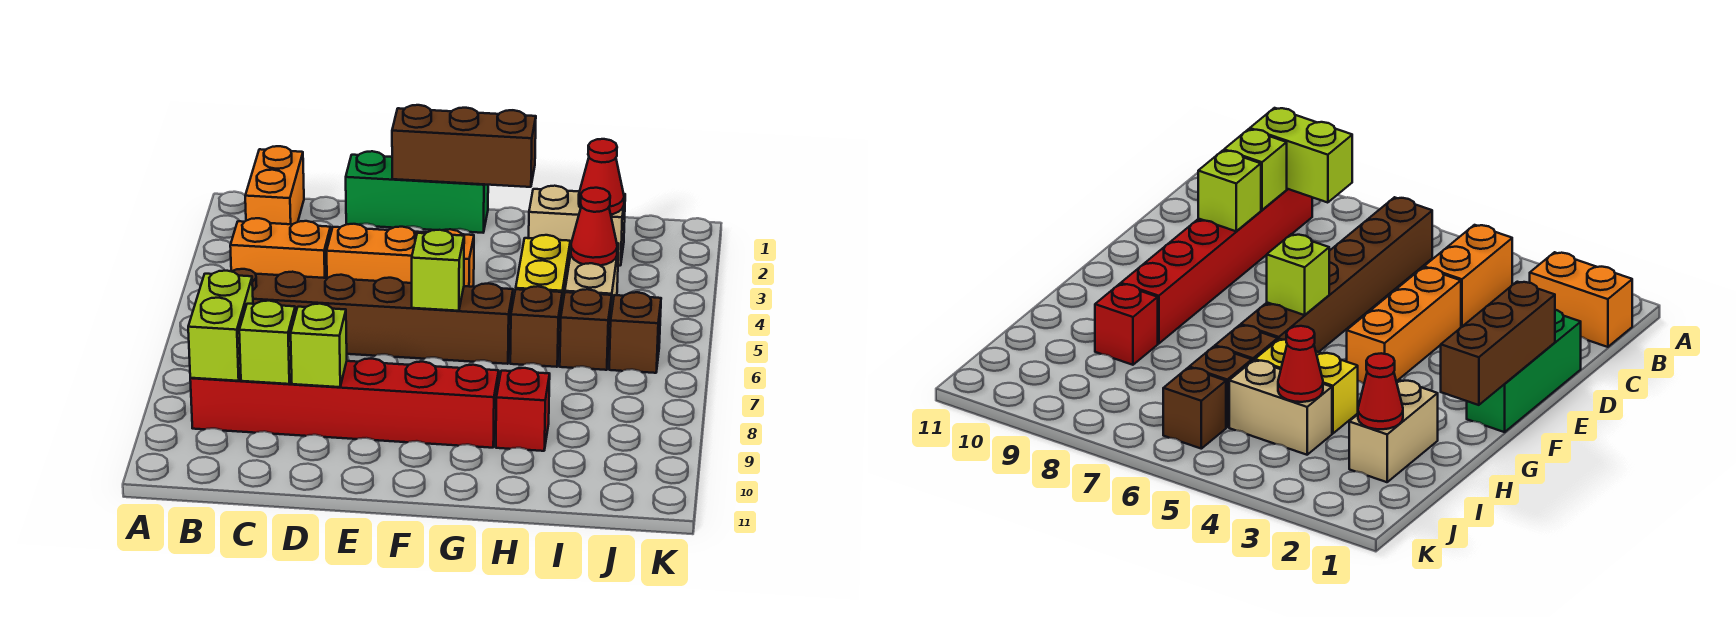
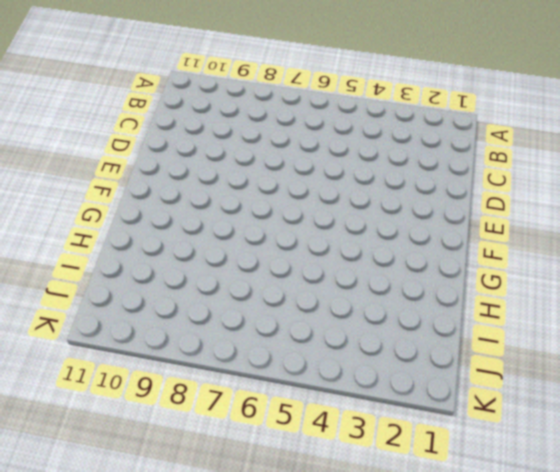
none -> orange brick B1:B2 level 1
none -> orange brick B4:C4 level 1
none -> brown brick B6:G6 level 1

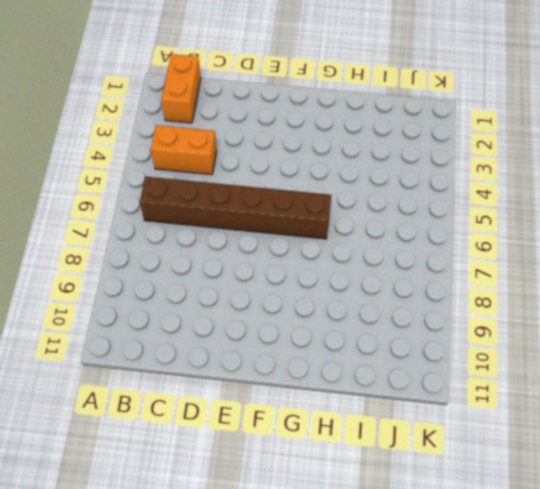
none -> red brick B9:G9 level 1
none -> green brick D1:F1 level 1
none -> orange brick D4:F4 level 1

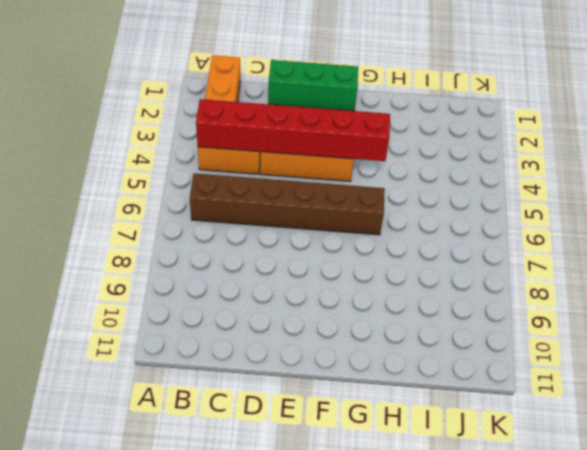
red brick B4:G4 level 2 -> red brick B9:G9 level 1
none -> tan brick H2:I2 level 1
none -> yellow brick H4:H5 level 1
none -> brown brick H6 level 1

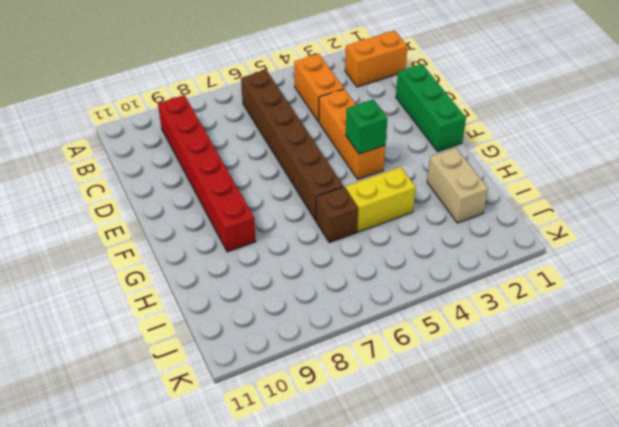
green brick F4 level 2 -> none
none -> red brick H9 level 1
none -> tan brick I4:I5 level 1
none -> brown brick I6 level 1

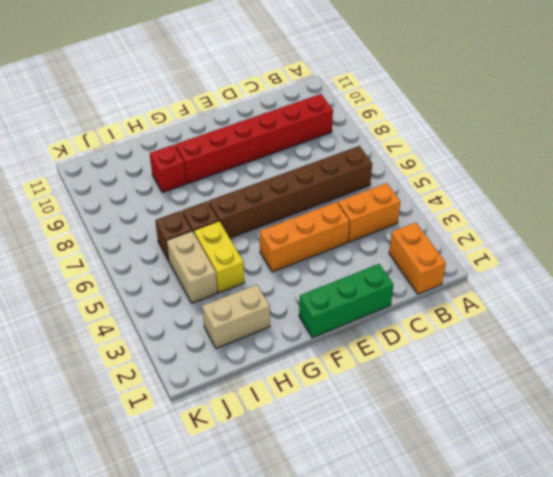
none -> brown brick J6 level 1
none -> lime brick B8:B9 level 2
none -> lime brick C9 level 2

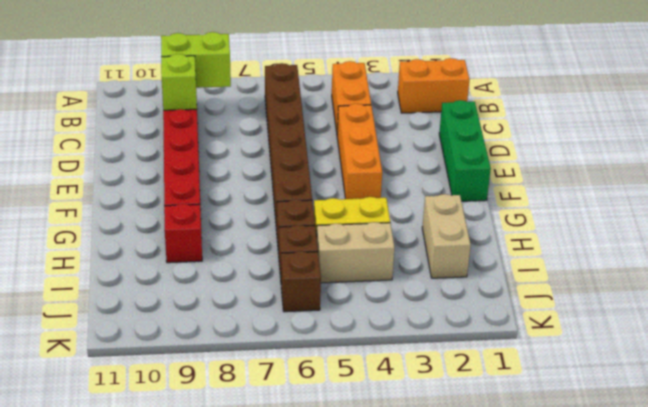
none -> lime brick D9 level 2
none -> brown brick E1:G1 level 2
none -> lime brick F6 level 2

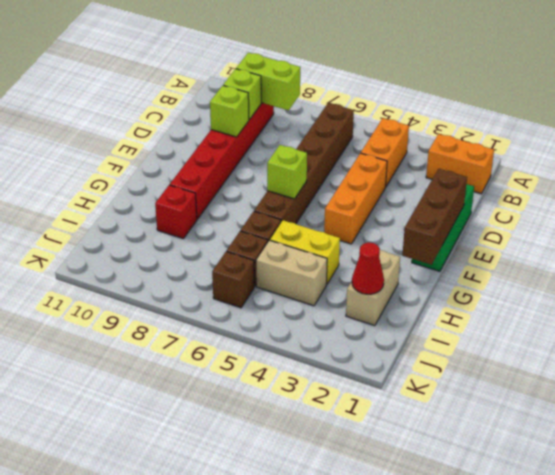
none -> red cone I4 level 2

